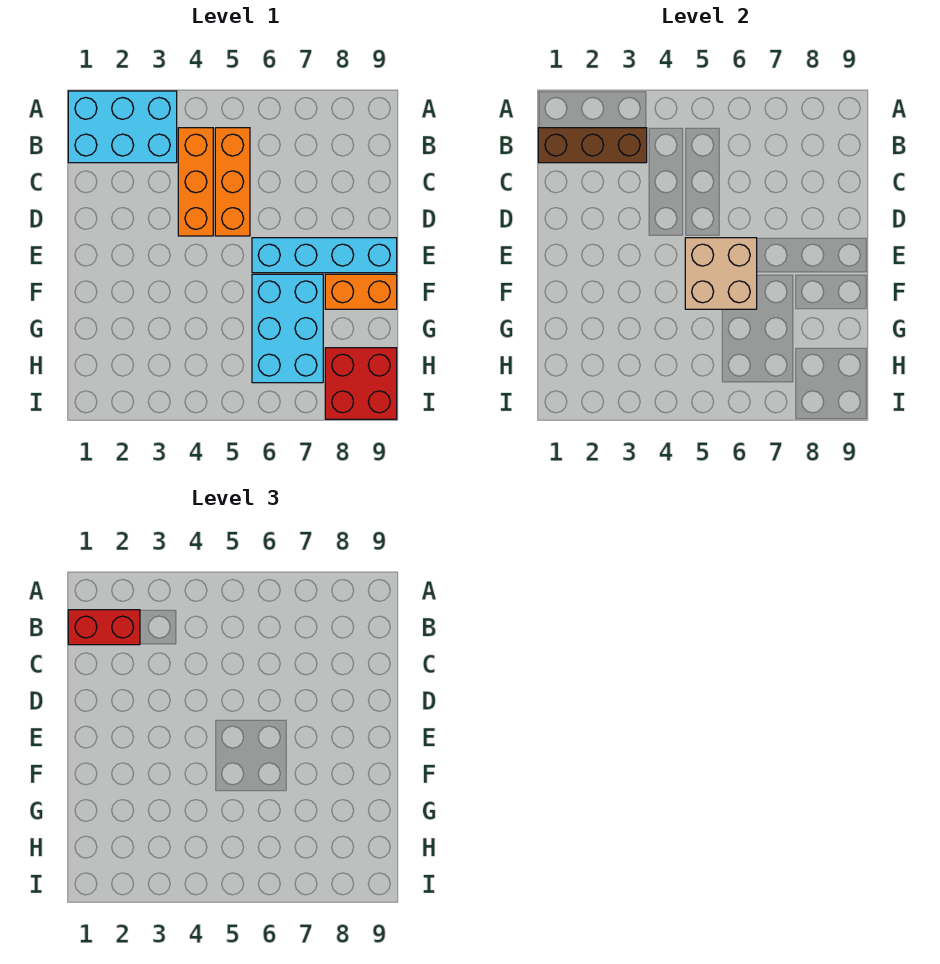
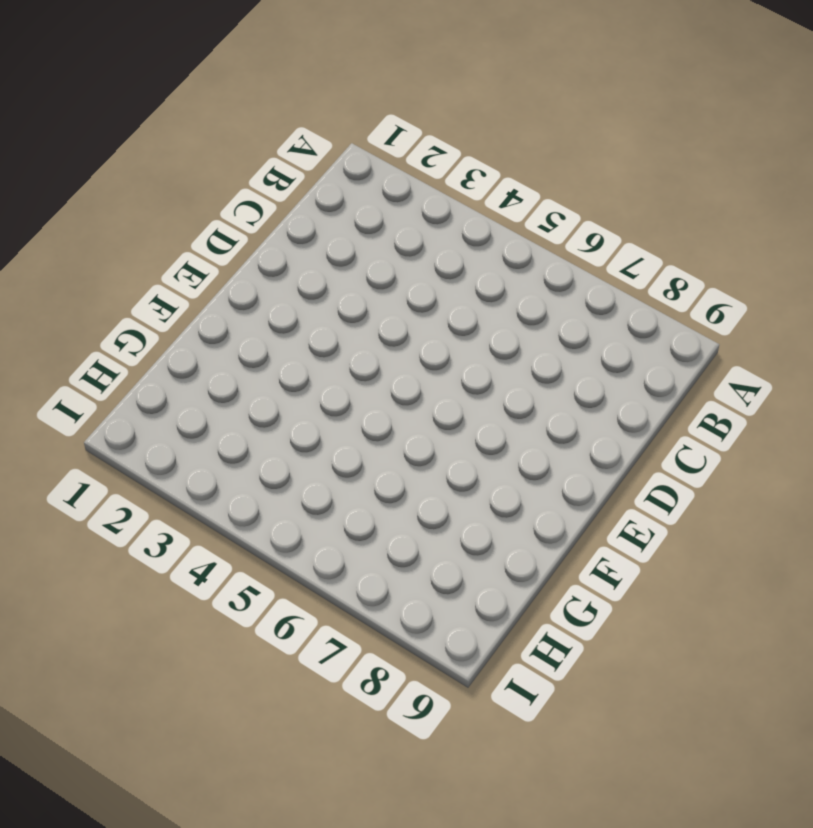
none -> cyan brick A1:B3 level 1
none -> orange brick B4:D4 level 1

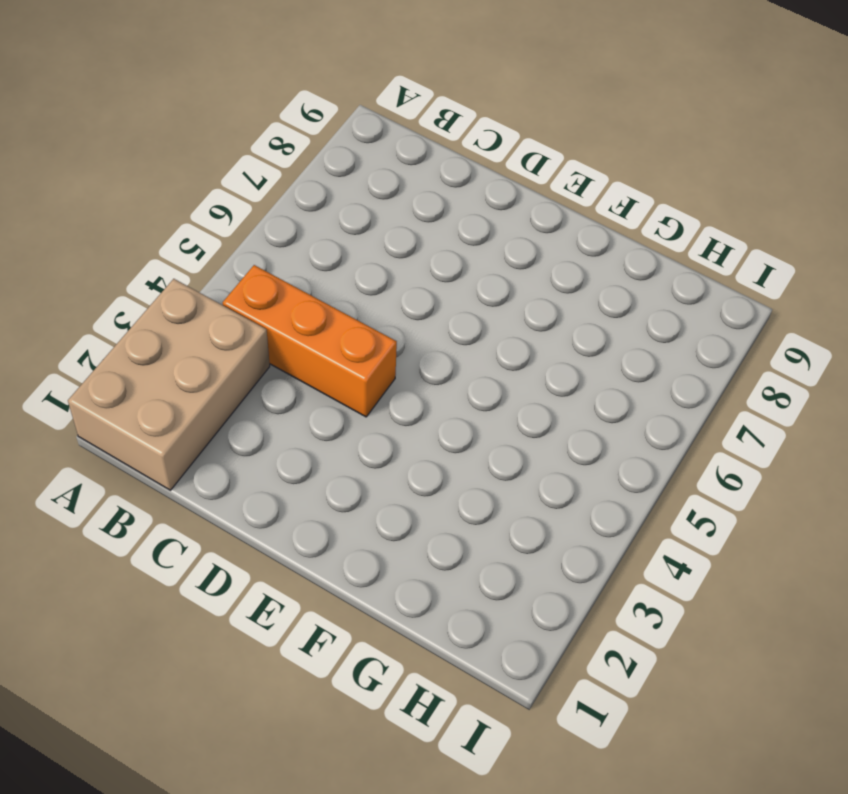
tan brick A1:B3 level 1 -> cyan brick A1:B3 level 1
none -> orange brick B5:D5 level 1
none -> cyan brick E6:E9 level 1

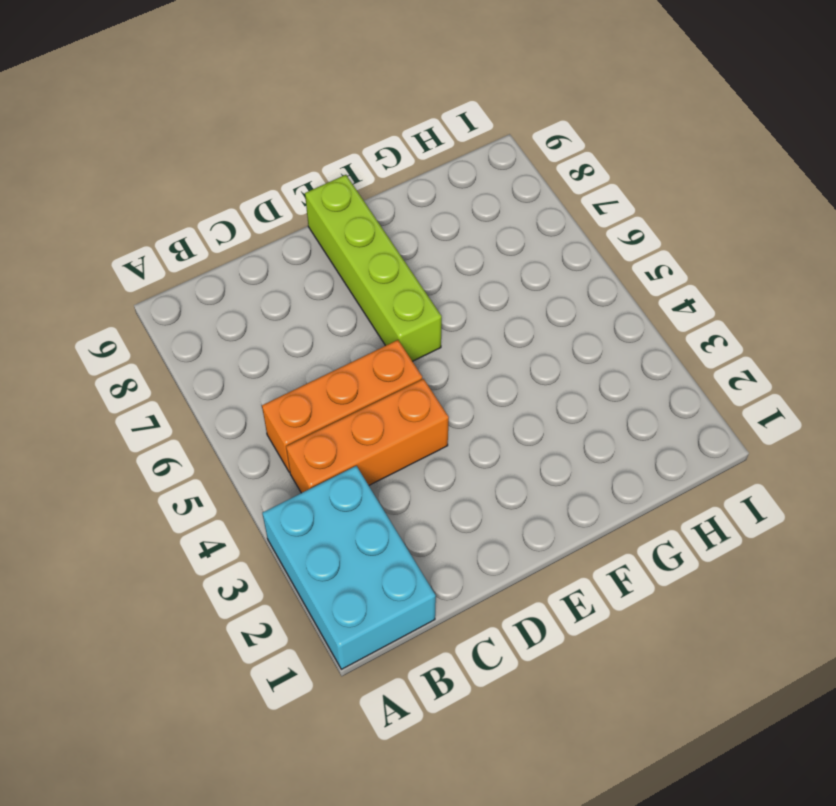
lime brick E6:E9 level 1 -> cyan brick E6:E9 level 1
none -> cyan brick F6:H7 level 1
none -> orange brick F8:F9 level 1

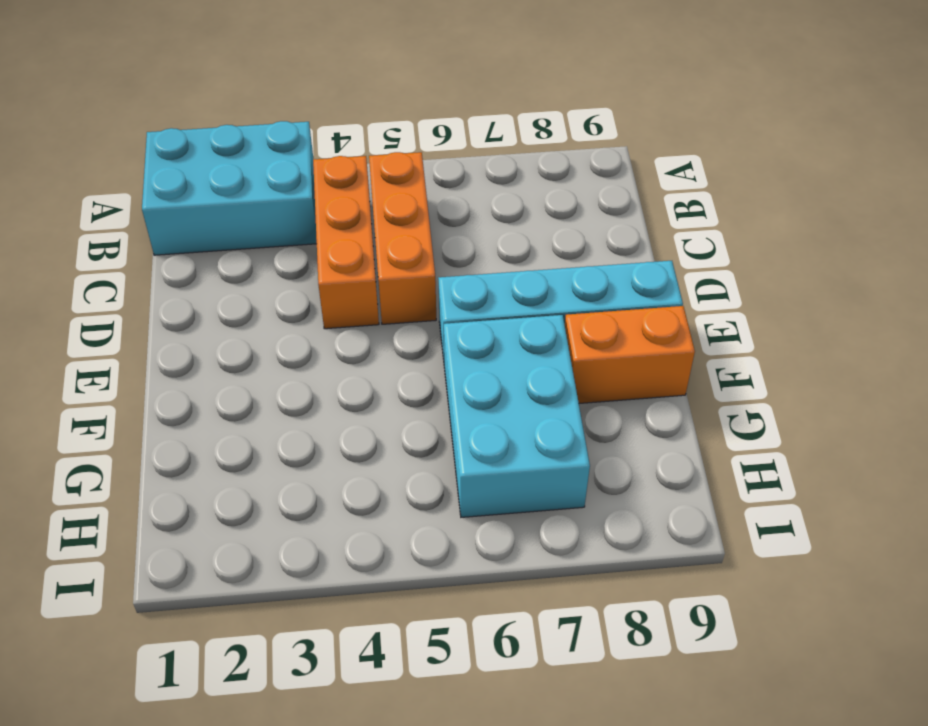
none -> red brick H8:I9 level 1
none -> brown brick B1:B3 level 2

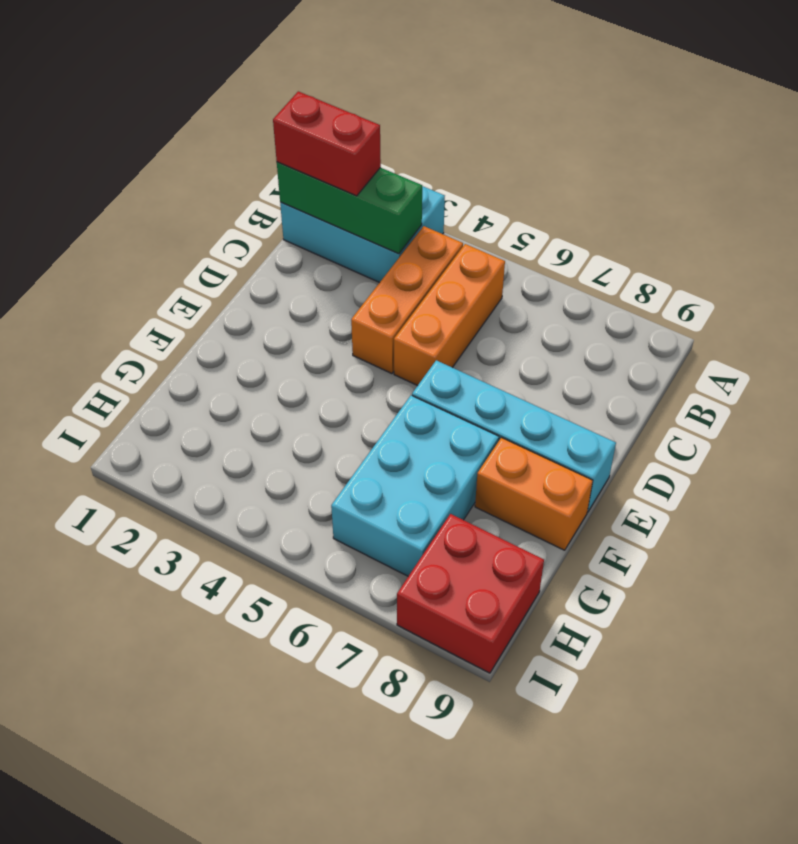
green brick B1:B3 level 2 -> brown brick B1:B3 level 2
none -> tan brick E5:F6 level 2

